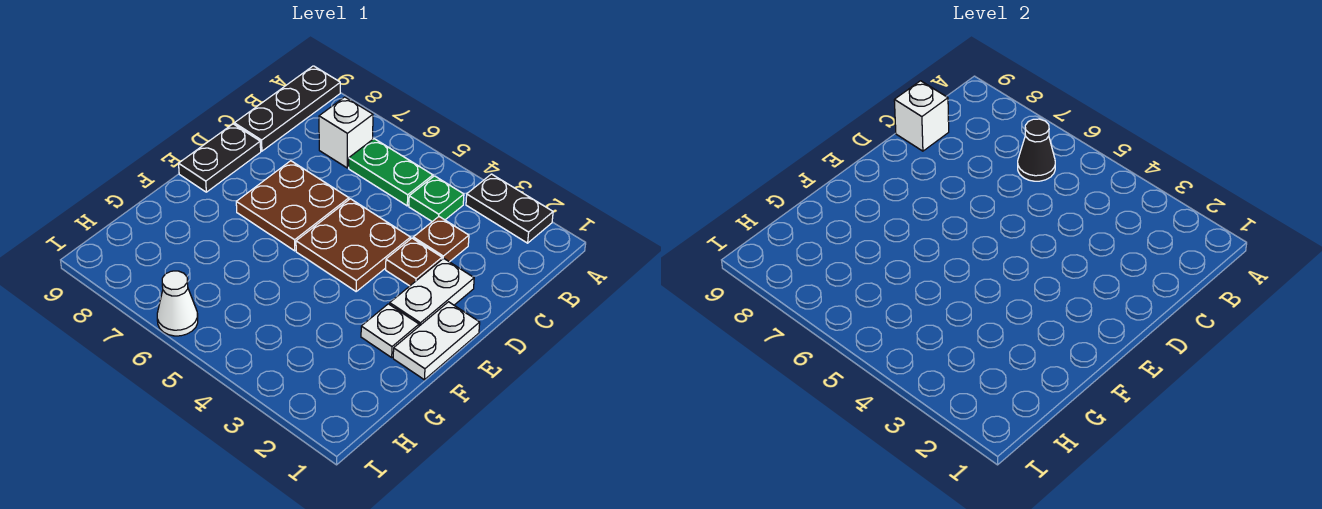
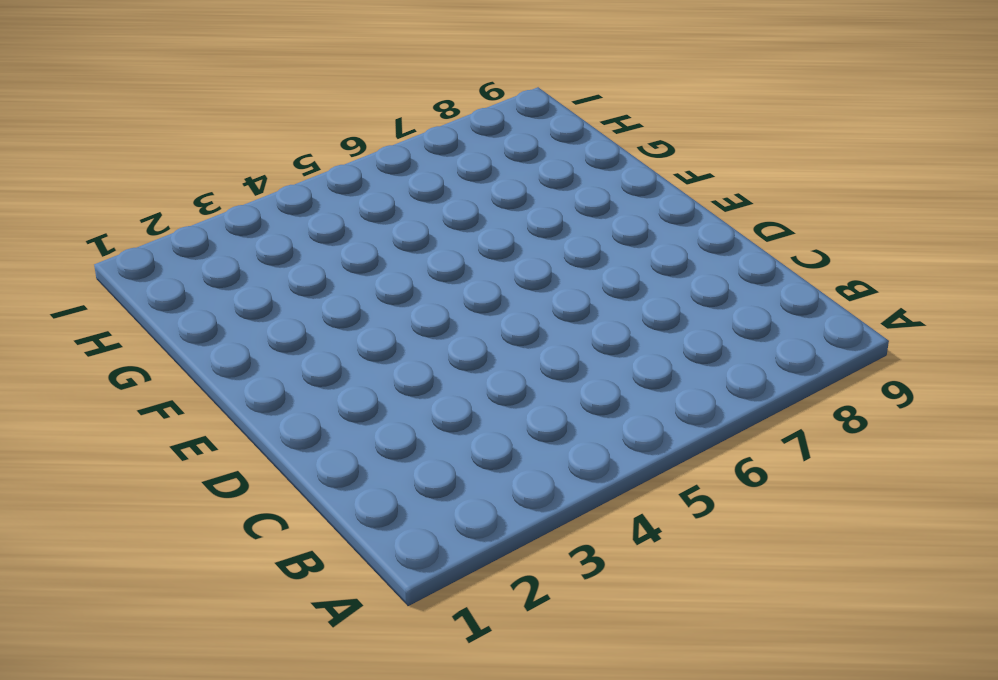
none -> black plate A2:A3 level 1
none -> black plate A9:C9 level 1
none -> green plate B4 level 1

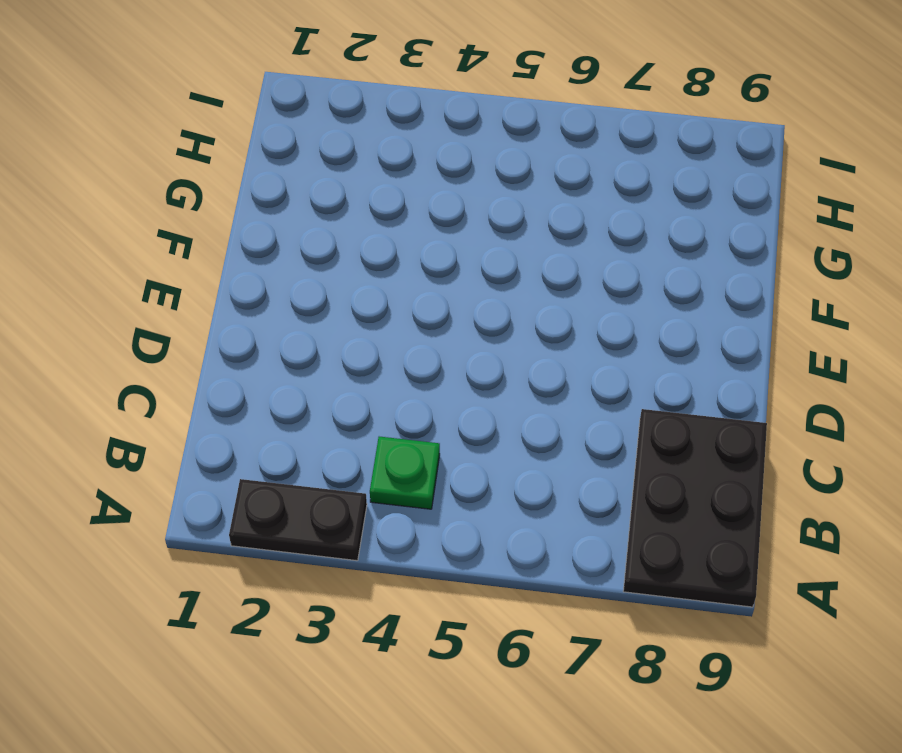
black plate A8:C9 level 1 -> black plate A9:C9 level 1
none -> green plate B5:B6 level 1
none -> white brick B7 level 1
none -> brown plate C3 level 1

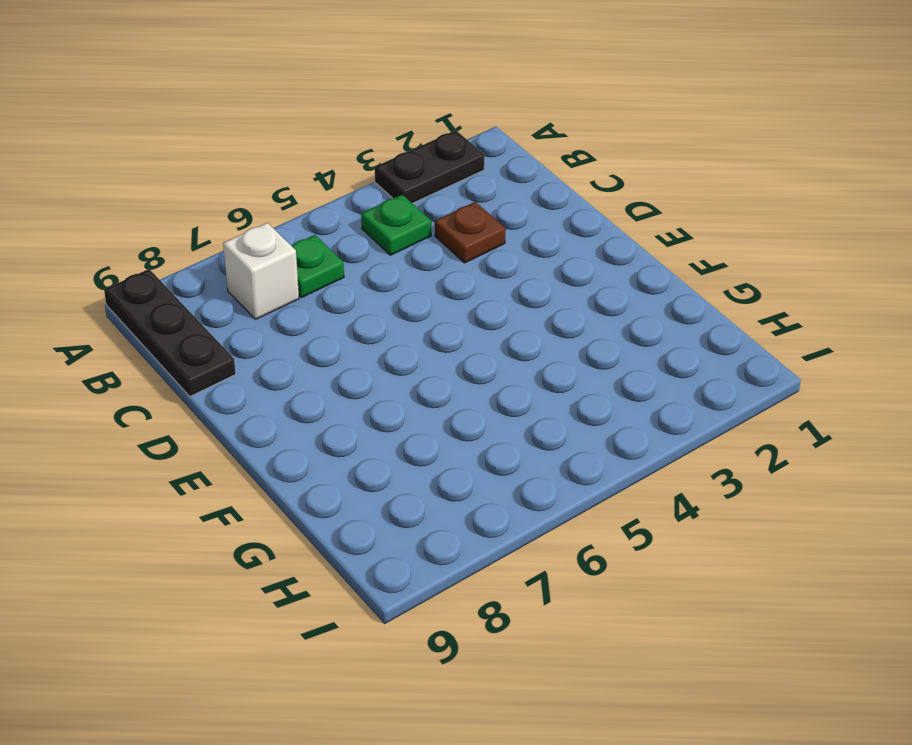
green plate B6 level 1 -> green plate B5:B6 level 1
none -> white plate D2:E2 level 1
none -> brown plate D3 level 1
none -> brown plate D4:E5 level 1

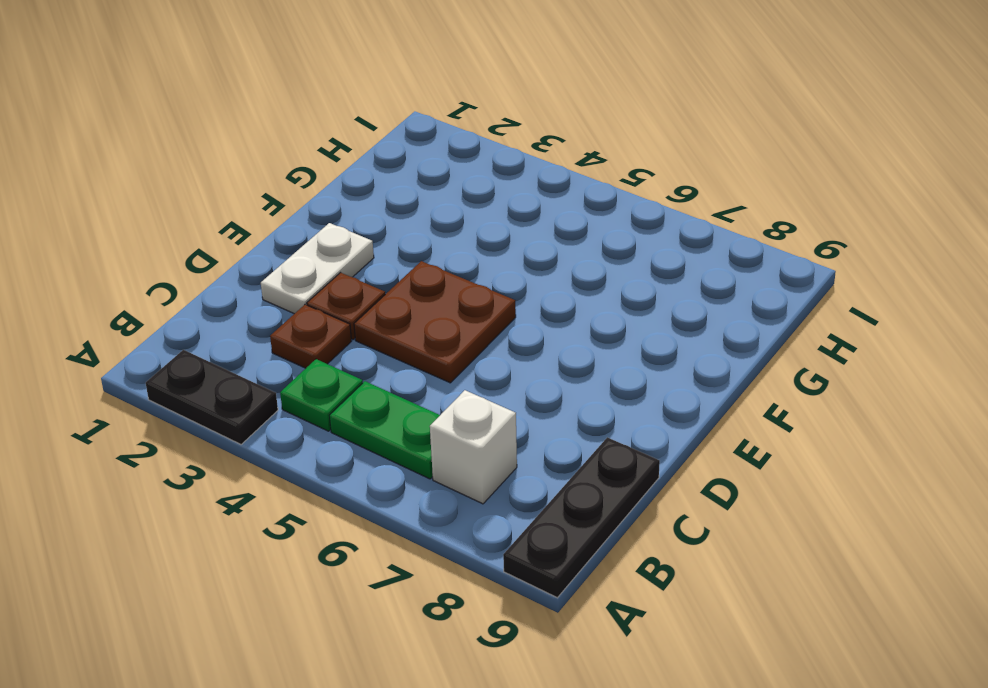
none -> brown plate D6:E7 level 1
none -> black plate D9:E9 level 1
none -> white plate E1:F1 level 1

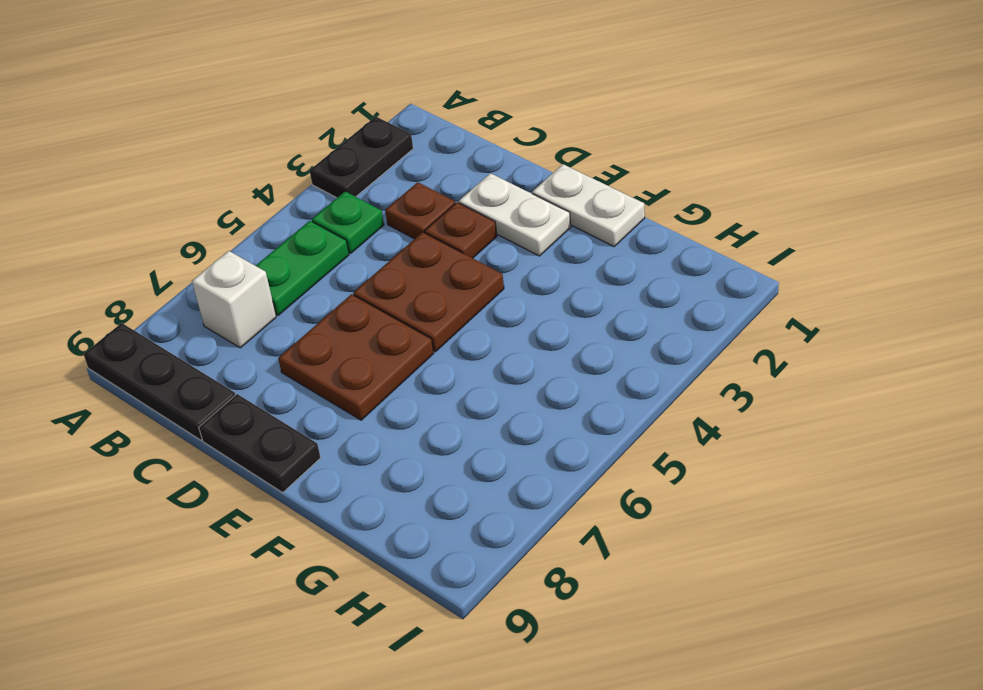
none -> white plate F2 level 1
none -> white cone I6 level 1
none -> black cone B6 level 2

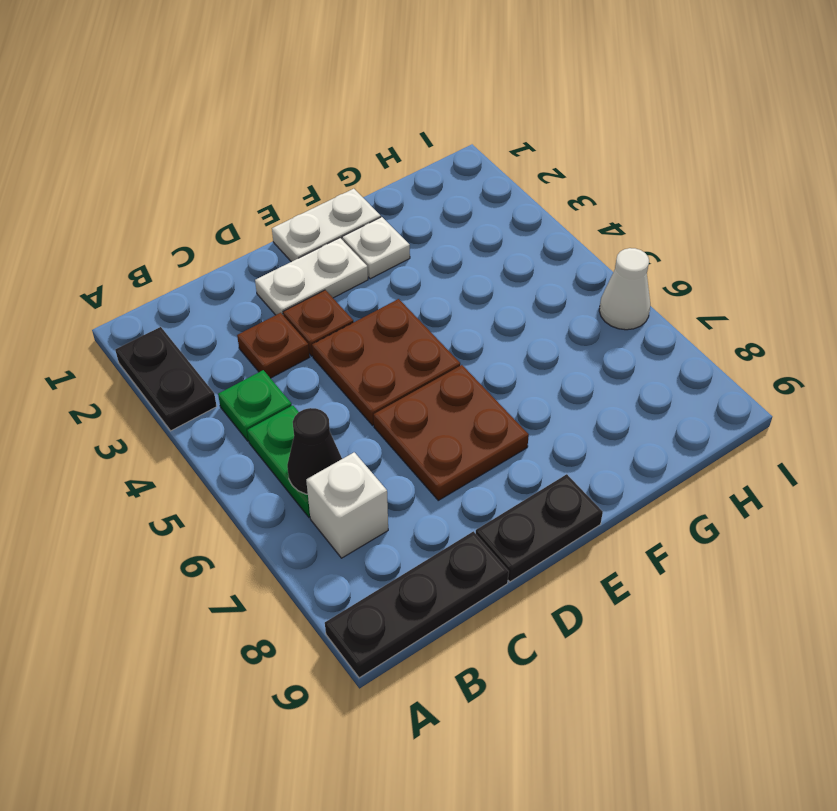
none -> white brick C9 level 2

